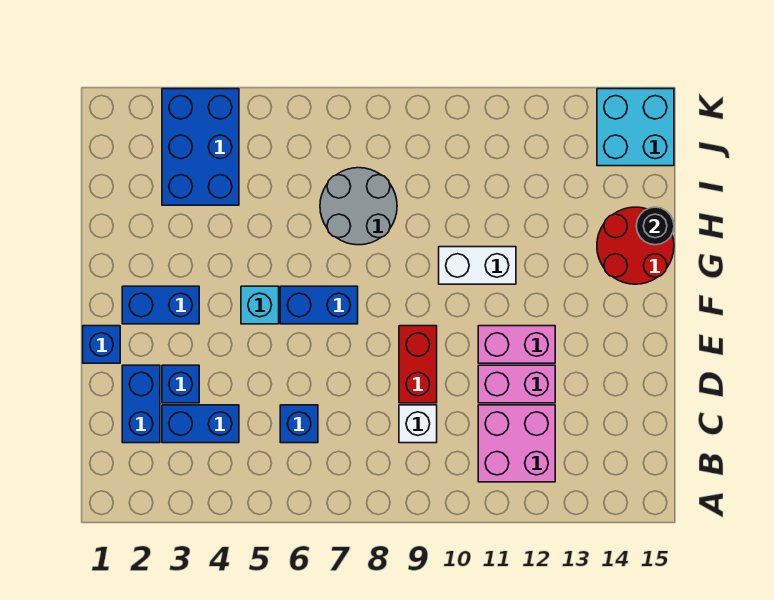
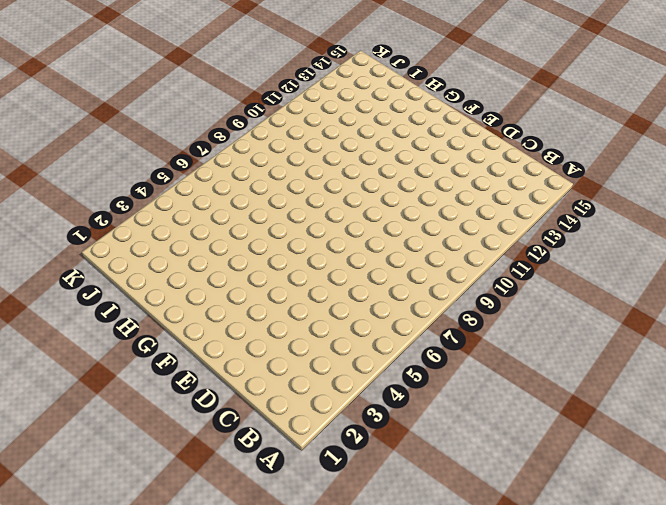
none -> pink brick B11:C12 level 1
none -> blue brick C2:D2 level 1
none -> blue brick C3:C4 level 1

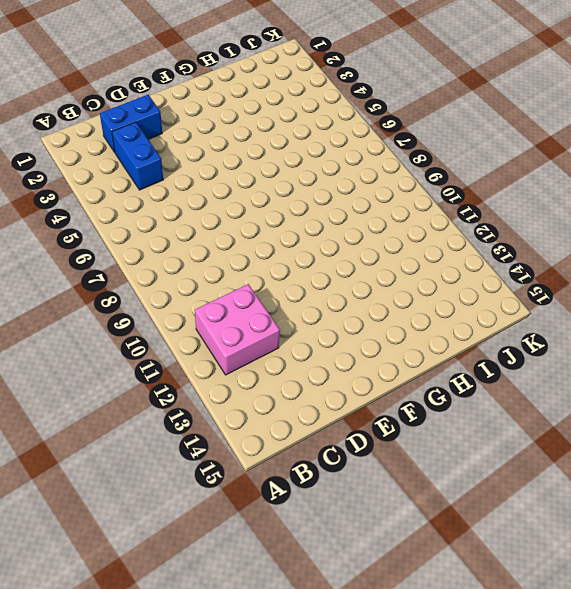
none -> blue brick C6 level 1
none -> white brick C9 level 1
none -> blue brick D3 level 1

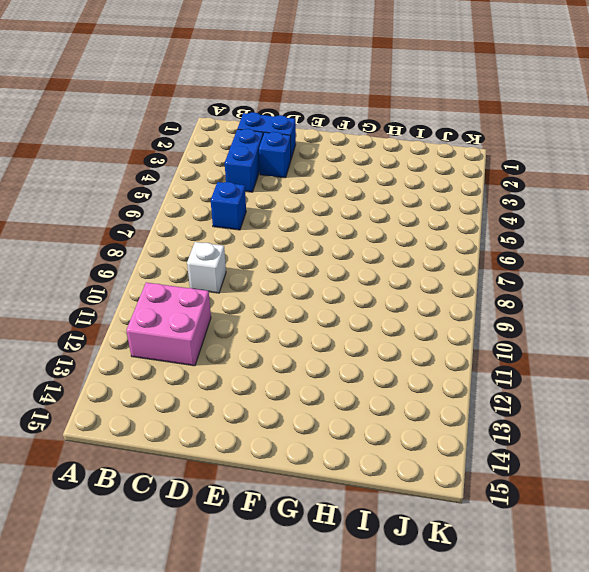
none -> red brick D9:E9 level 1
none -> pink brick D11:D12 level 1
none -> blue brick E1 level 1

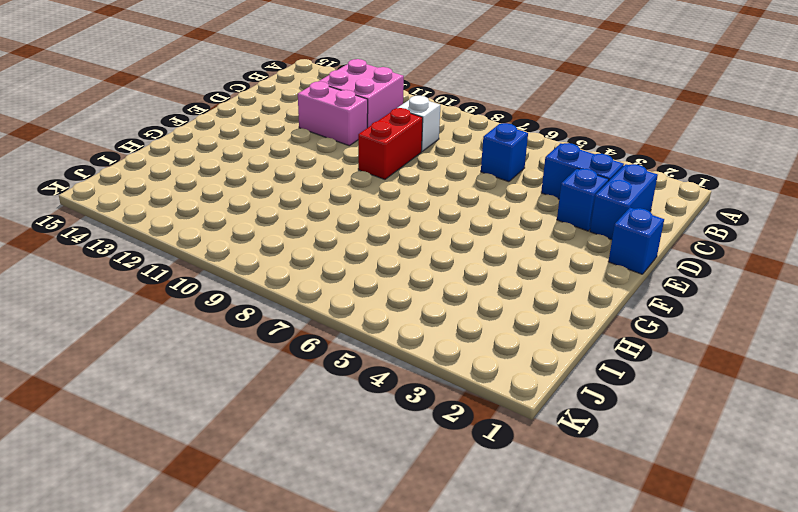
none -> pink brick E11:E12 level 1
none -> blue brick F2:F3 level 1
none -> cyan brick F5 level 1

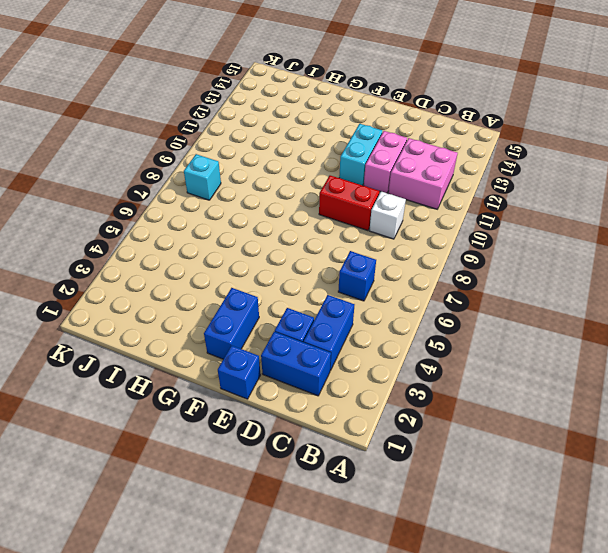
cyan brick E11:E12 level 1 -> pink brick E11:E12 level 1
cyan brick J8 level 1 -> cyan brick F5 level 1
none -> blue brick F6:F7 level 1
none -> white brick G10:G11 level 1
none -> red round brick G14:H15 level 1

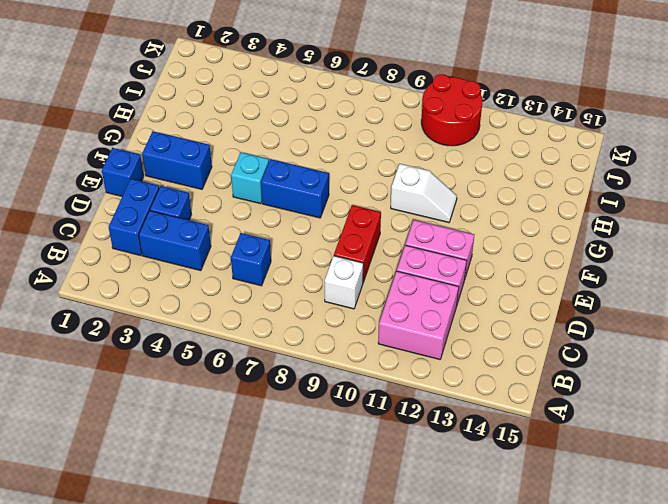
white slope G10:G11 level 1 top 10 -> white brick G10:G11 level 1
red round brick J10:K11 level 1 -> red round brick G14:H15 level 1
none -> grey round brick H7:I8 level 1
none -> blue brick I3:K4 level 1
none -> cyan brick J14:K15 level 1

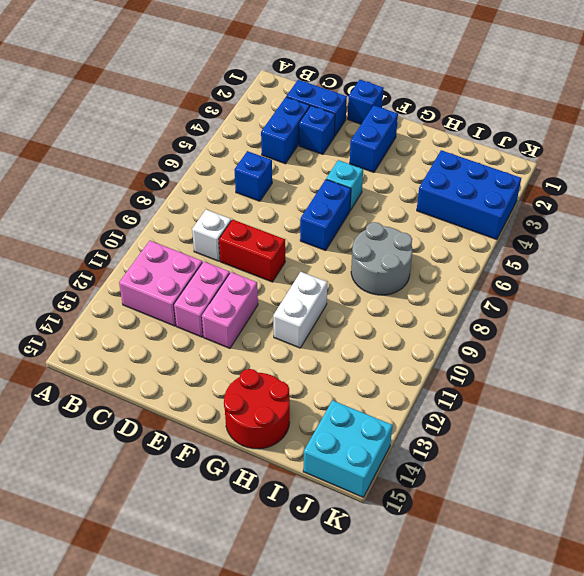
none -> black round brick H15 level 2

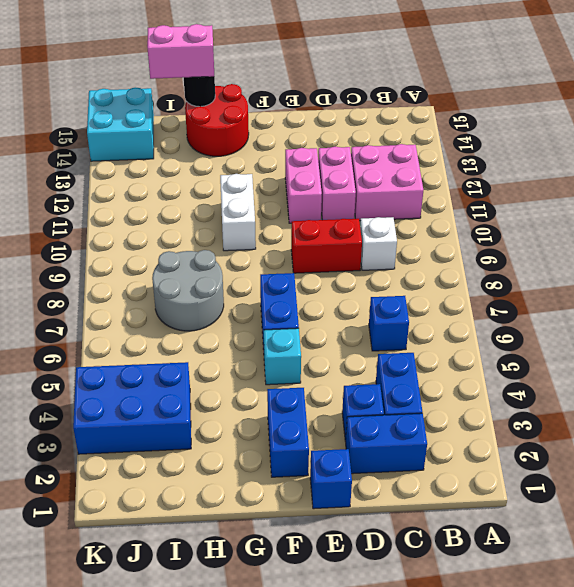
pink brick H15:I15 level 3 -> none

